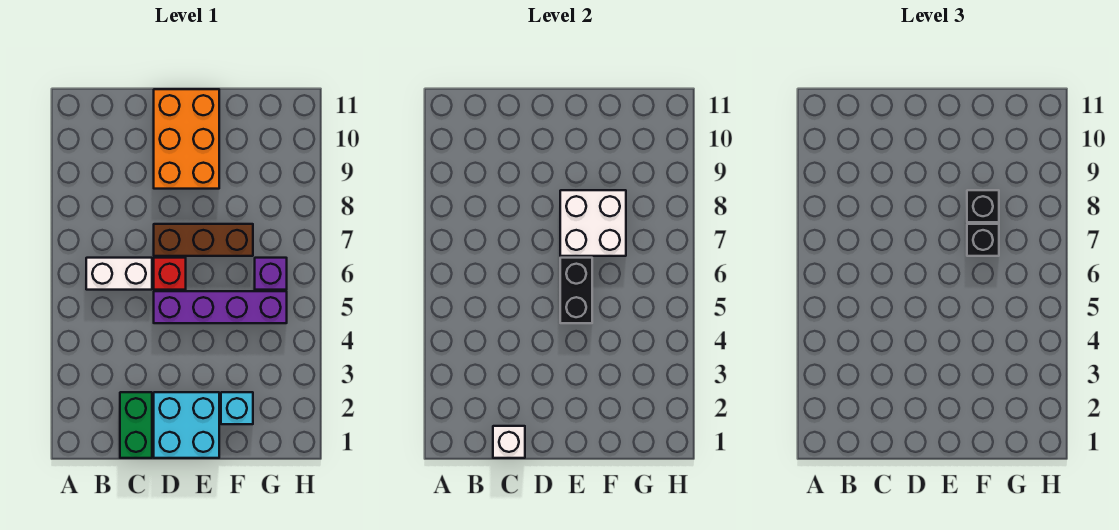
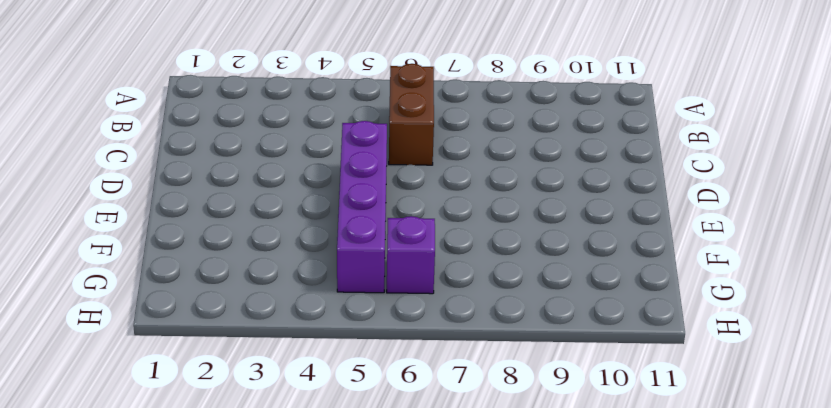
brown brick B6:C6 level 1 -> white brick B6:C6 level 1
none -> green brick C1:C2 level 1
none -> cyan brick D1:E2 level 1
none -> red brick D6 level 1

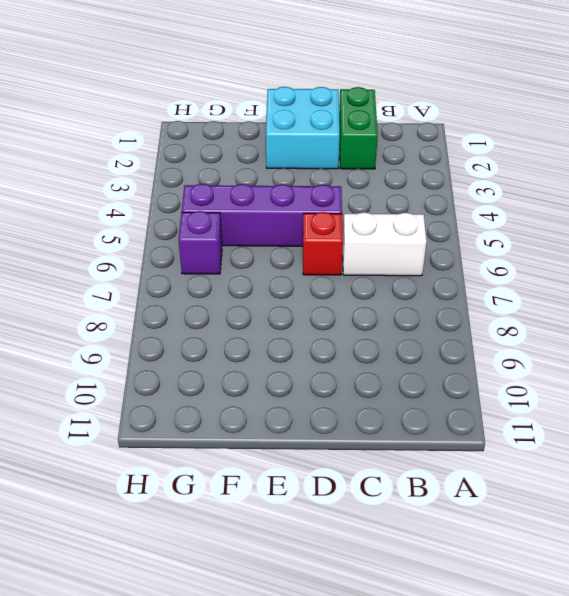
none -> brown brick D7:F7 level 1
none -> orange brick D9:E11 level 1
none -> cyan brick F2 level 1

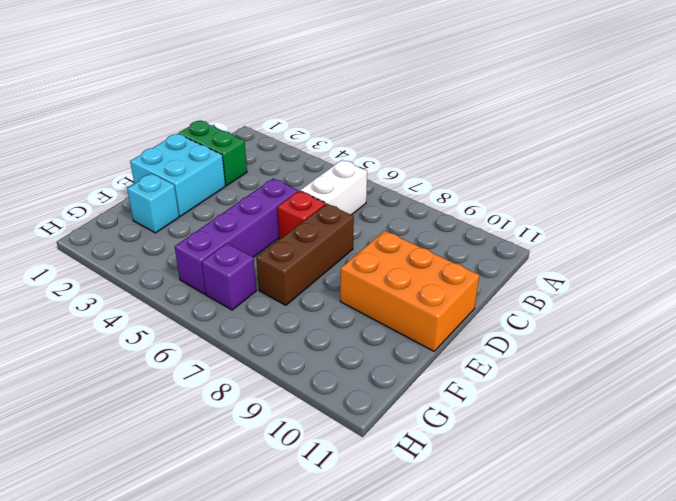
none -> white brick C1 level 2
none -> black brick E5:E6 level 2
none -> white brick E7:F8 level 2

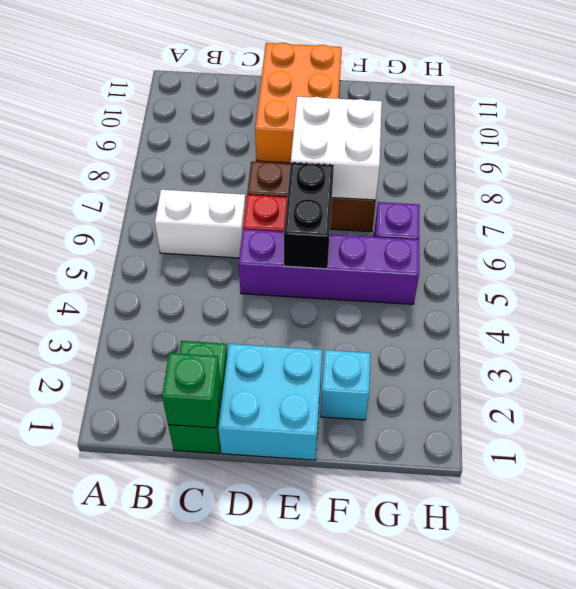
green brick C1 level 2 -> white brick C1 level 2
none -> black brick F7 level 3
none -> black brick F8 level 3

